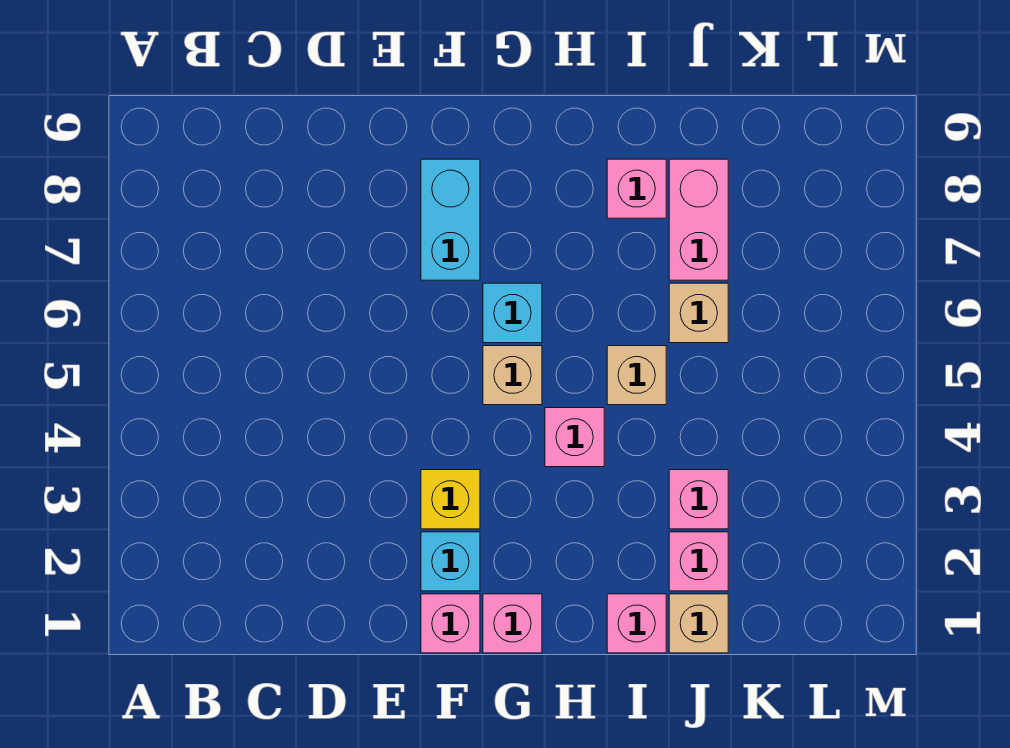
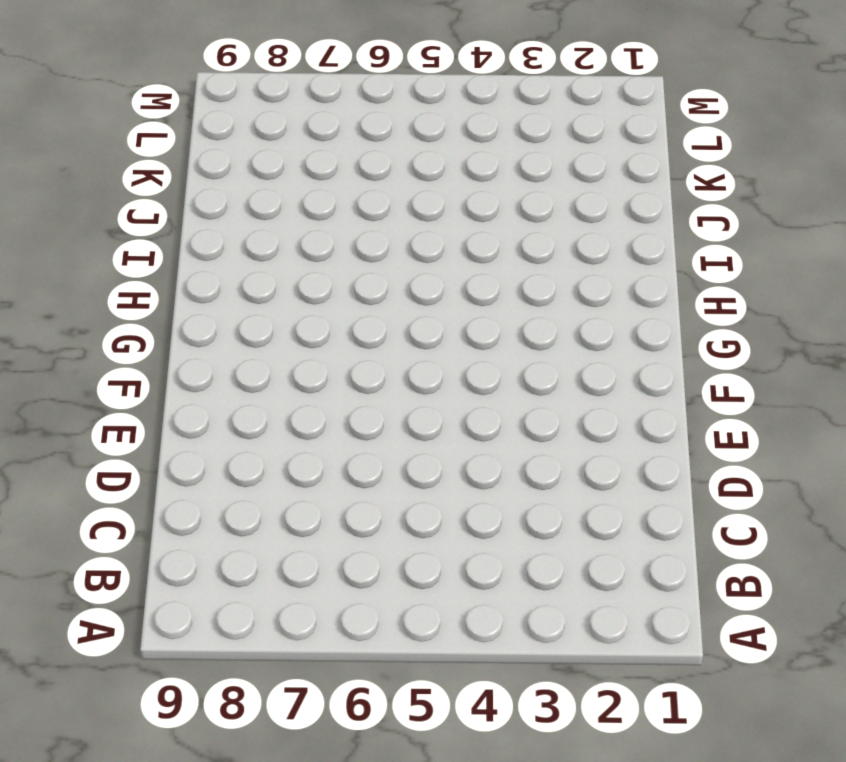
none -> pink brick F1 level 1
none -> cyan brick F2 level 1
none -> yellow brick F3 level 1

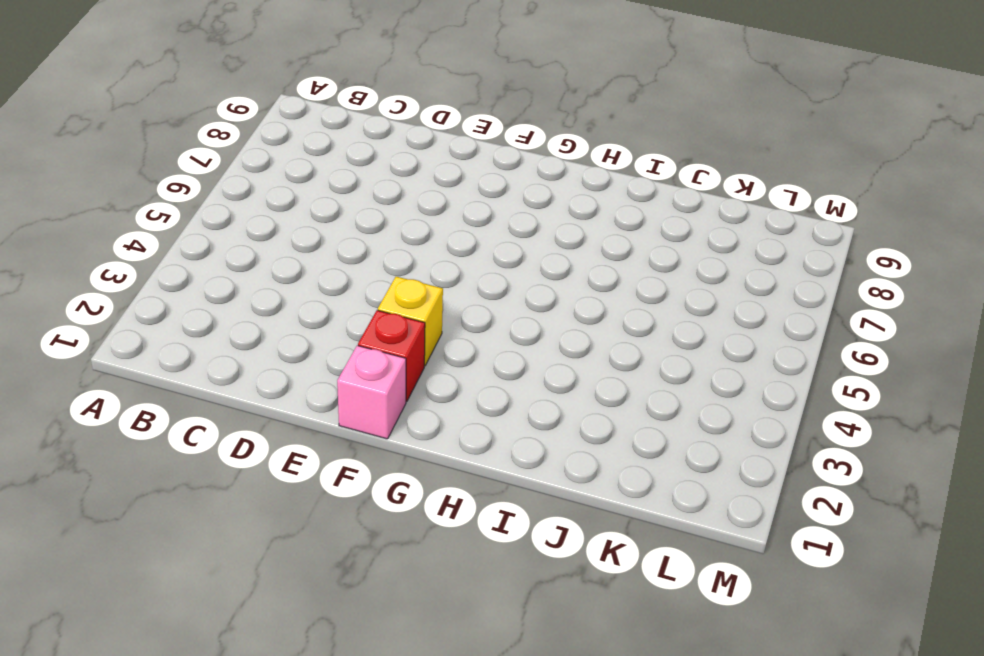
red brick F2 level 1 -> cyan brick F2 level 1
none -> cyan brick F7:F8 level 1
none -> pink brick G1 level 1
none -> tan brick G5 level 1

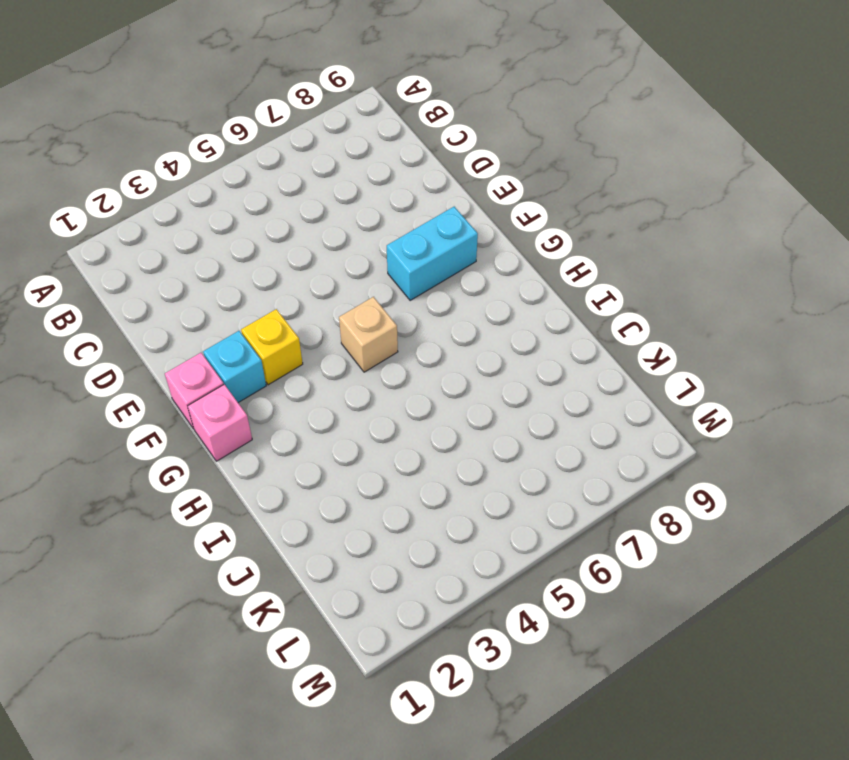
none -> cyan brick G6 level 1
none -> pink brick H4 level 1
none -> pink brick I1 level 1

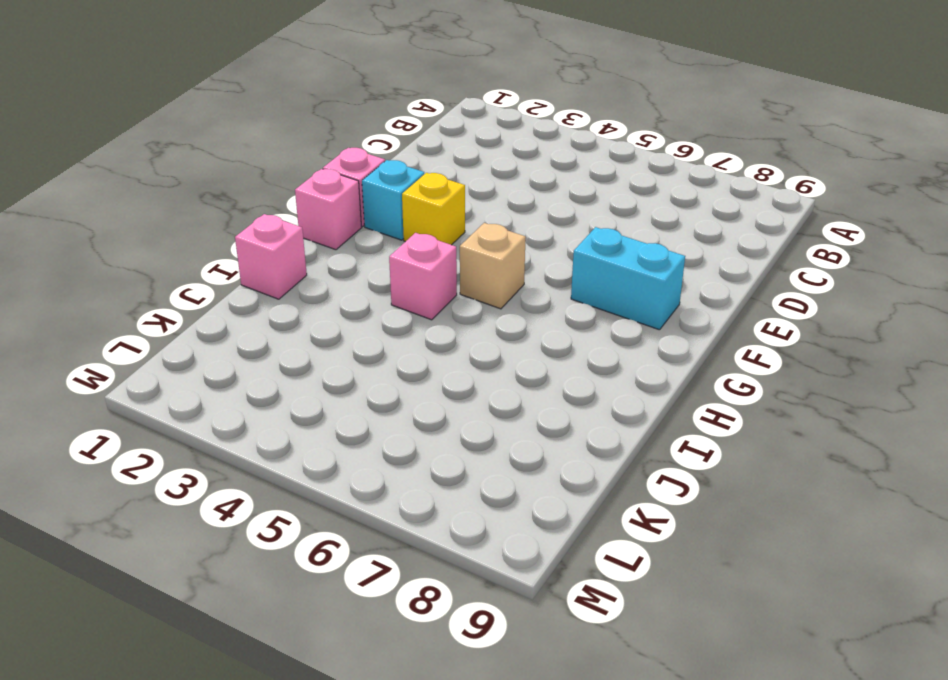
none -> cyan brick G6 level 1
none -> tan brick I5 level 1
none -> pink brick I8 level 1

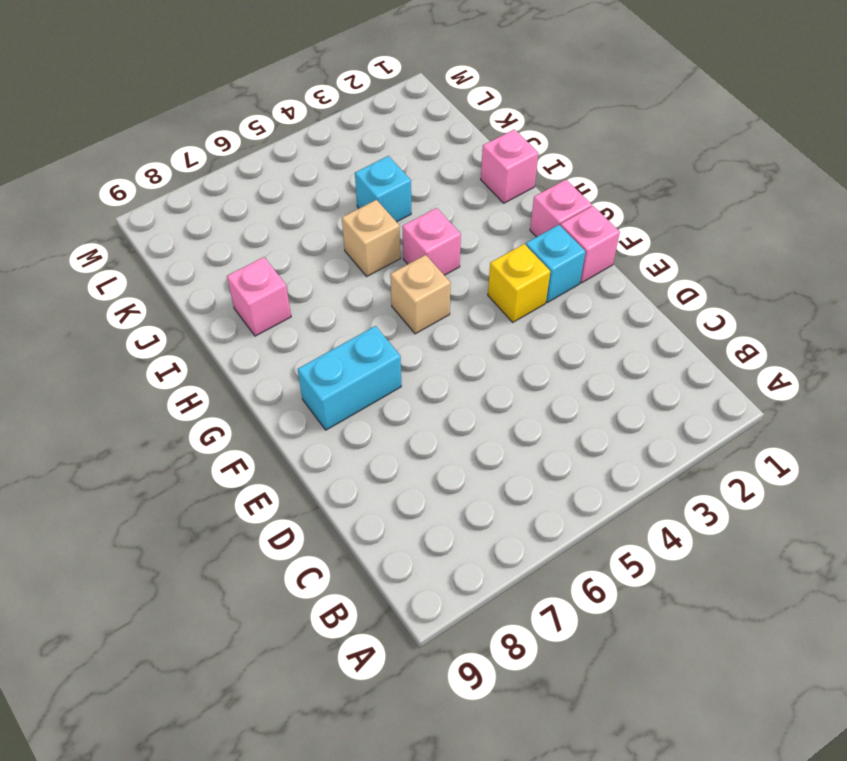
cyan brick J4 level 1 -> cyan brick G6 level 1
none -> tan brick J1 level 1
none -> pink brick J2 level 1
none -> pink brick J3 level 1

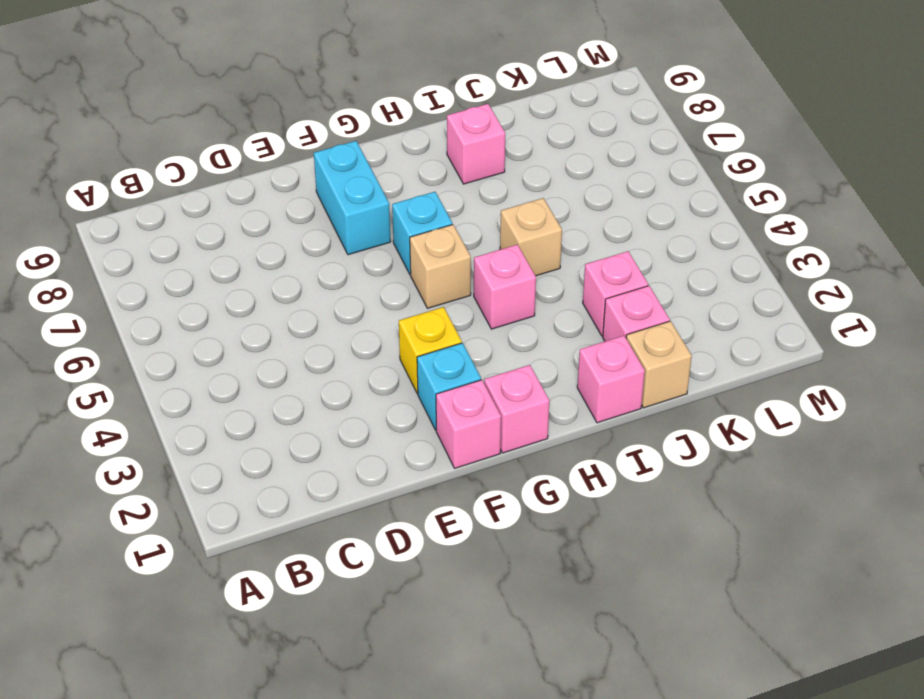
none -> tan brick J6 level 1
none -> pink brick J7:J8 level 1

